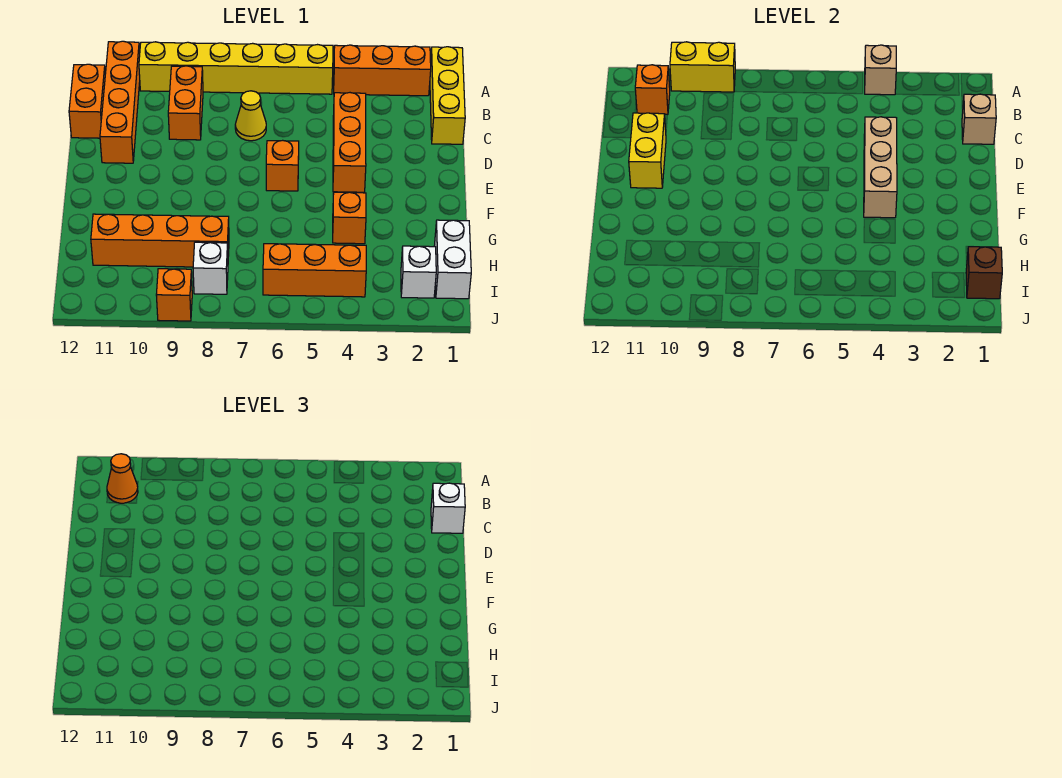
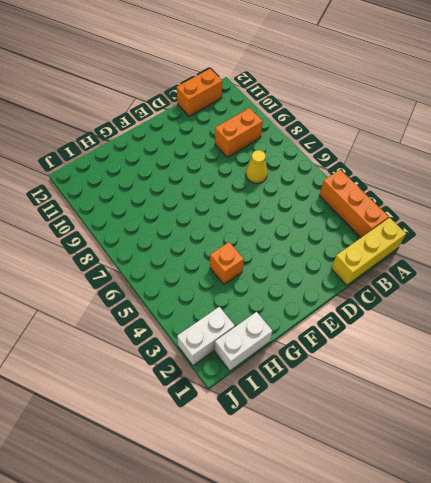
white brick I2:J2 level 1 -> white brick I2 level 1
none -> yellow brick A5:A10 level 1
none -> orange brick A11:D11 level 1
none -> orange brick C4:E4 level 1

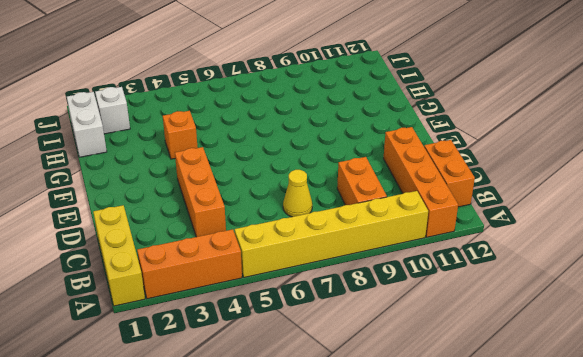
none -> orange brick E6 level 1
none -> orange brick H8:H11 level 1
none -> orange brick I4:I6 level 1

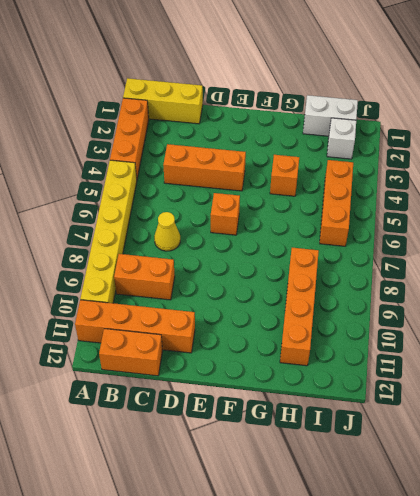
none -> white brick I8 level 1
none -> orange brick J9 level 1
none -> tan brick A4 level 2

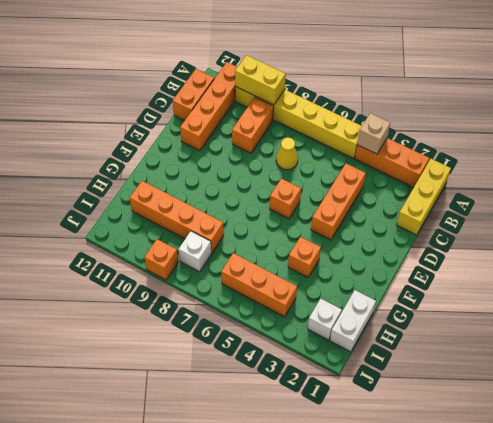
none -> orange brick B11 level 2
none -> tan brick C1 level 2
none -> tan brick D4:F4 level 2

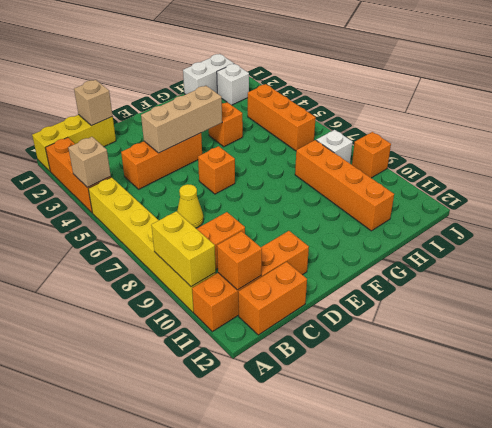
none -> yellow brick D11:E11 level 2
none -> brown brick I1 level 2
none -> orange cone B11 level 3

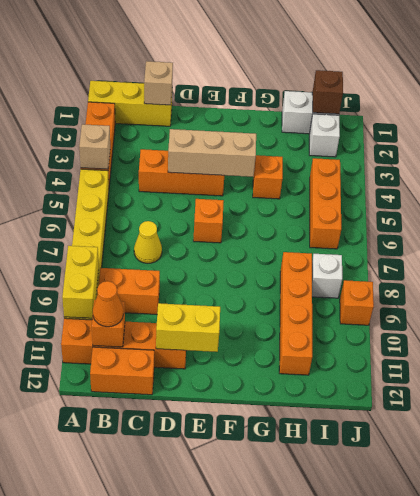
none -> white brick C1 level 3

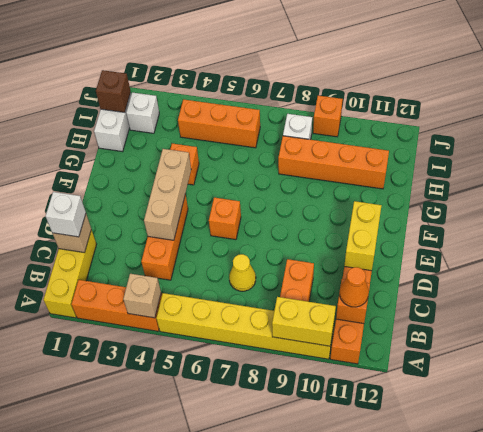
none -> orange brick B12:C12 level 1

